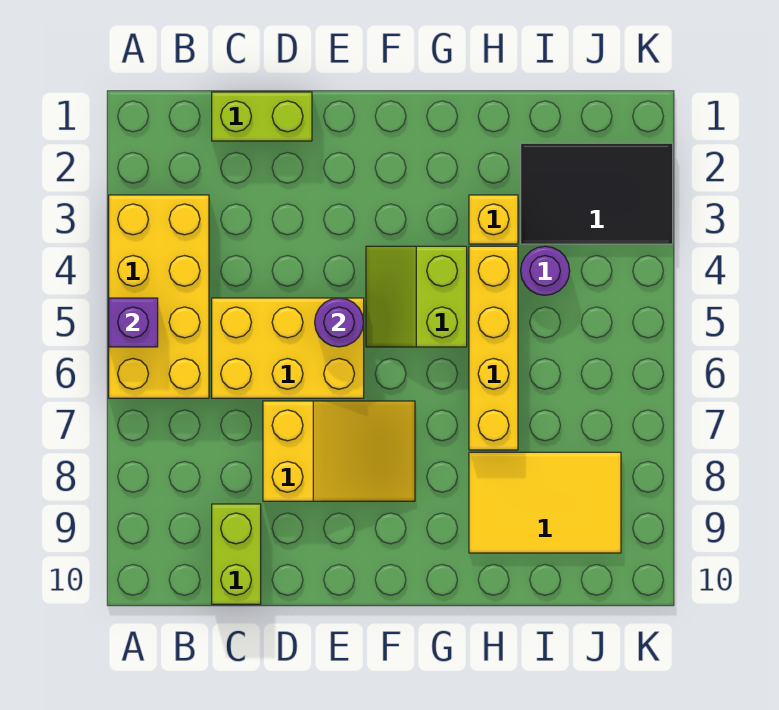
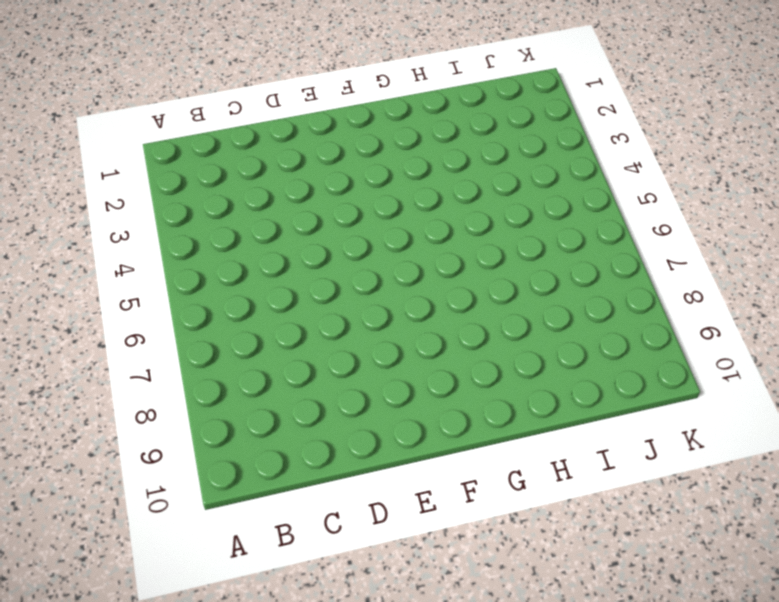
none -> yellow brick A3:B6 level 1
none -> lime brick C1:D1 level 1
none -> yellow brick C5:E6 level 1

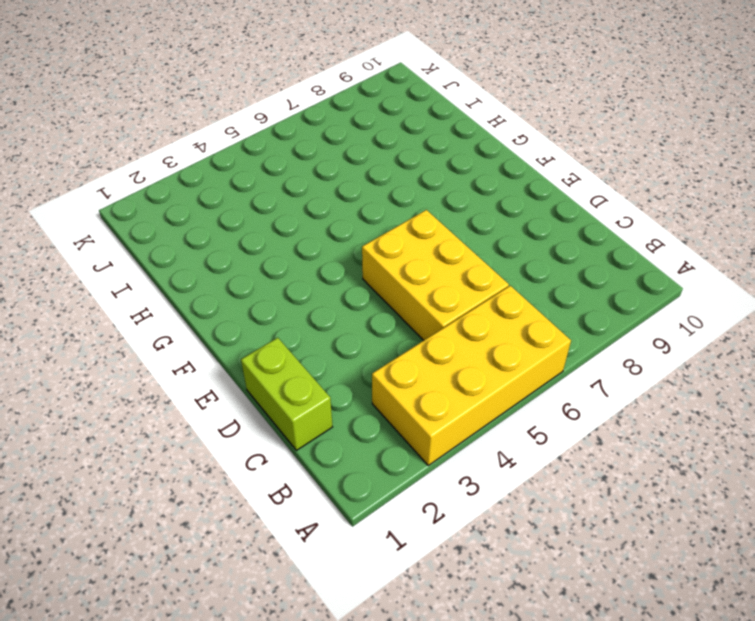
none -> lime brick C9:C10 level 1
none -> yellow slope D7:F8 level 1 top D
none -> lime slope F4:G5 level 1 top G

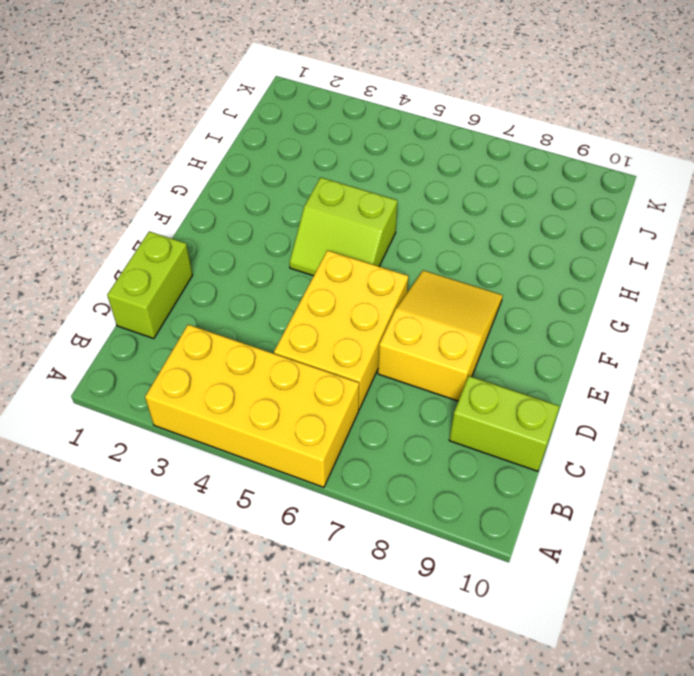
none -> yellow brick H3 level 1
none -> yellow brick H4:H7 level 1
none -> yellow tile H8:J9 level 1

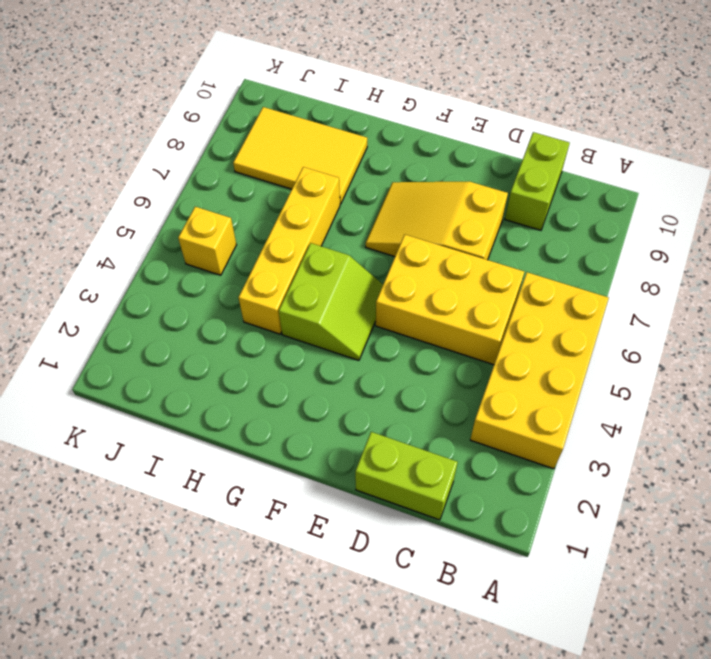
yellow brick J5 level 1 -> yellow brick H3 level 1
none -> black tile I2:K3 level 1
none -> purple round brick I4 level 1
none -> purple brick A5 level 2

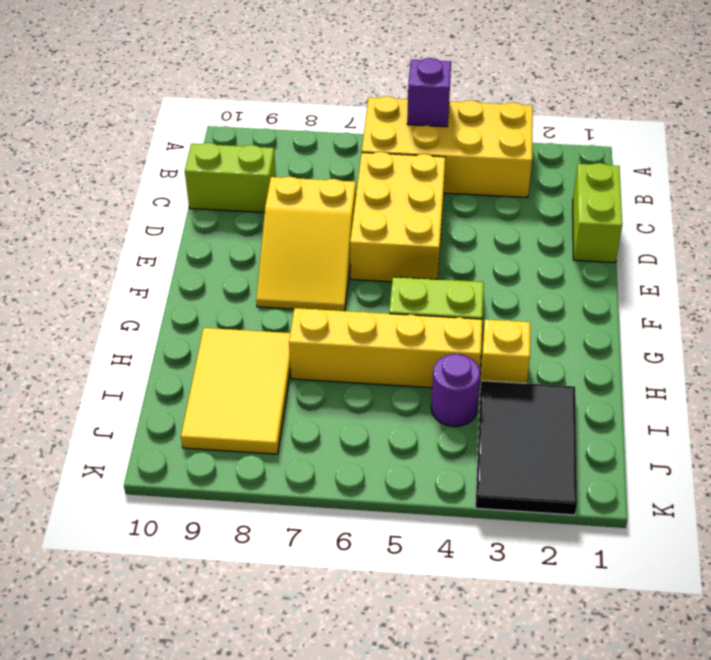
none -> purple round brick E5 level 2

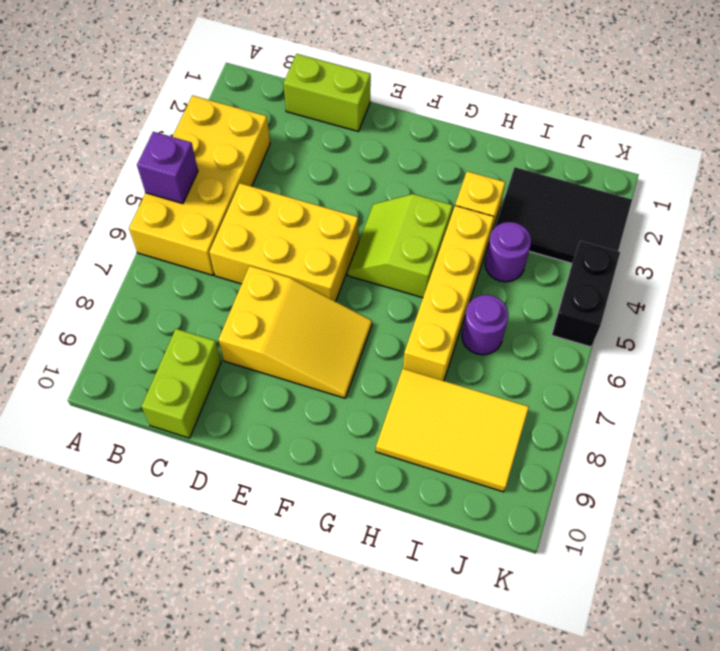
purple round brick I6 level 1 -> purple round brick E5 level 2
black brick K4:K5 level 1 -> none

